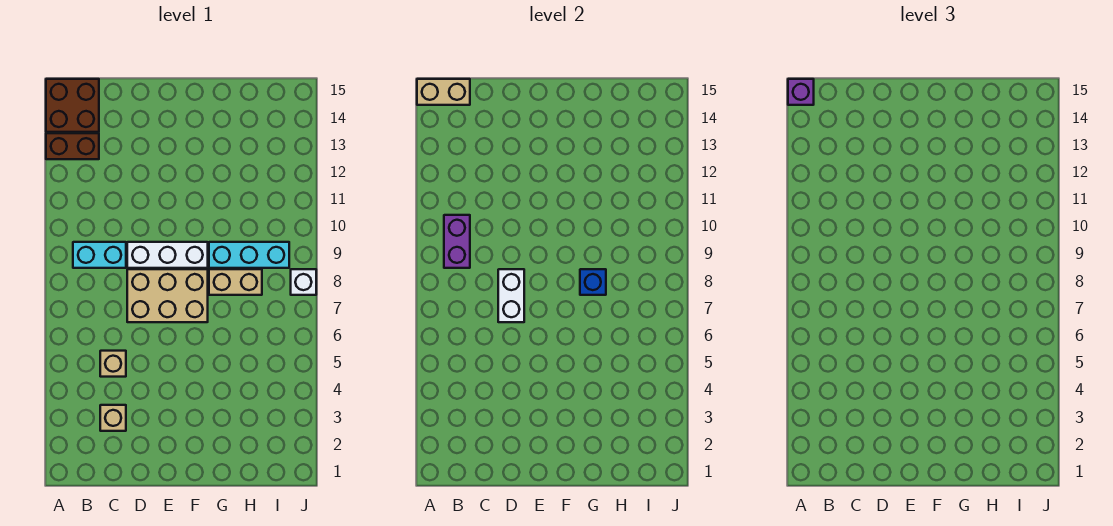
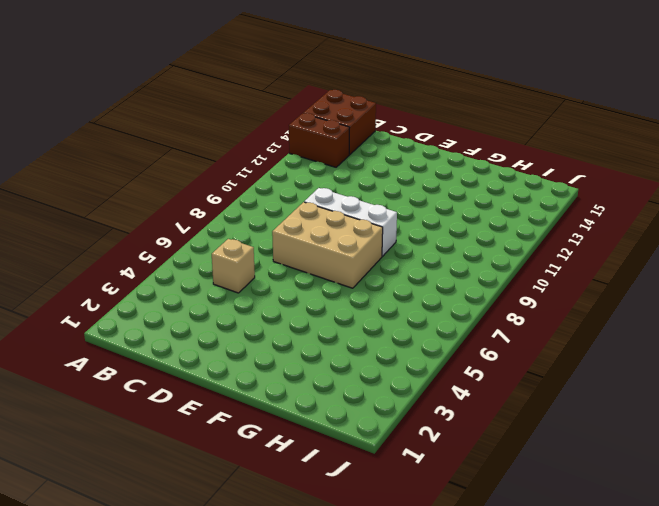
none -> cyan brick B9:C9 level 1
none -> tan brick C3 level 1
none -> tan brick G8:H8 level 1

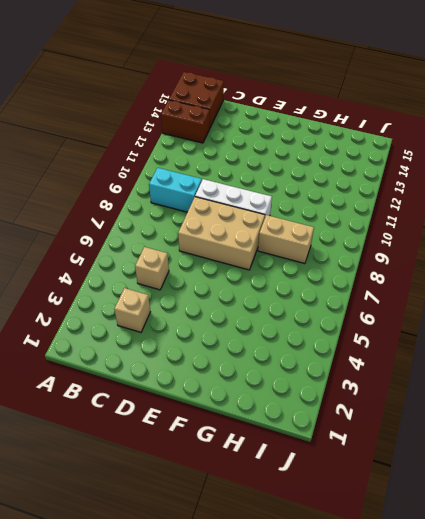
none -> cyan brick G9:I9 level 1
none -> white brick J8 level 1
none -> tan brick A15:B15 level 2

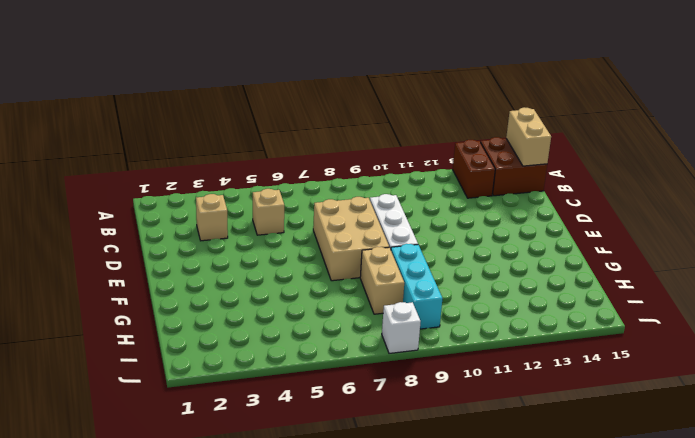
none -> cyan brick B9:C9 level 1
none -> purple brick B9:B10 level 2
none -> white brick D7:D8 level 2

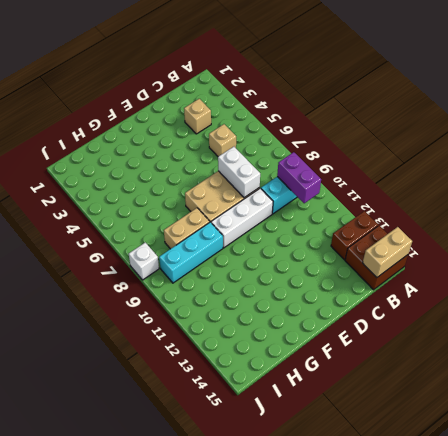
none -> blue brick G8 level 2
none -> purple brick A15 level 3

